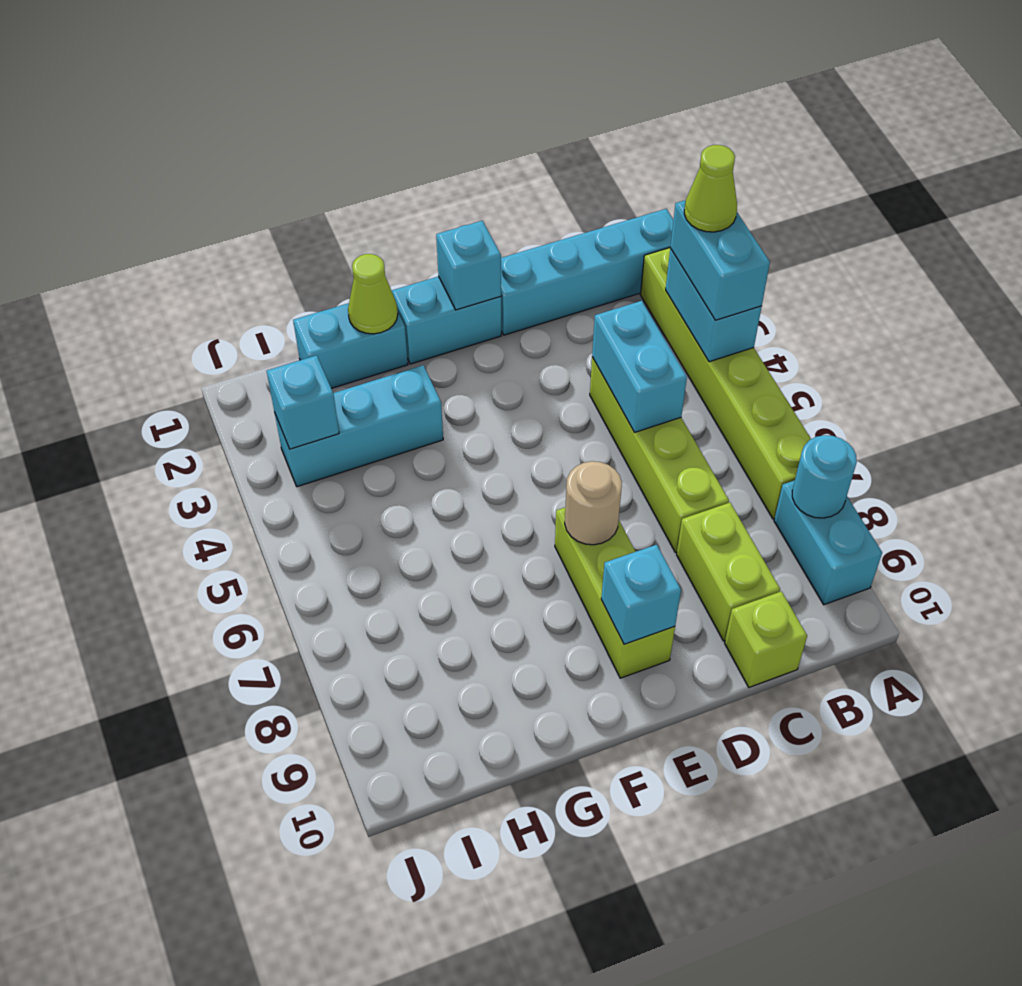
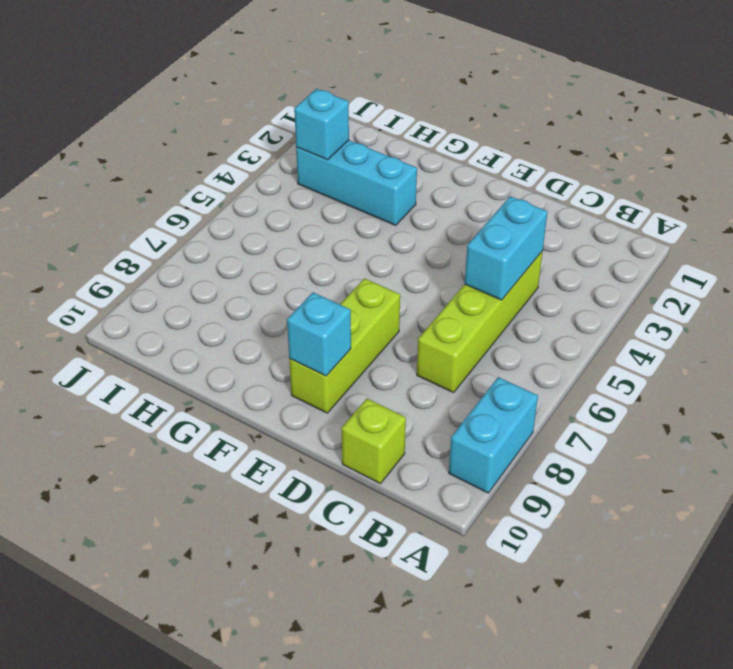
none -> cyan brick A1:D1 level 1
none -> lime brick A2:A7 level 1
none -> lime brick C8:C9 level 1

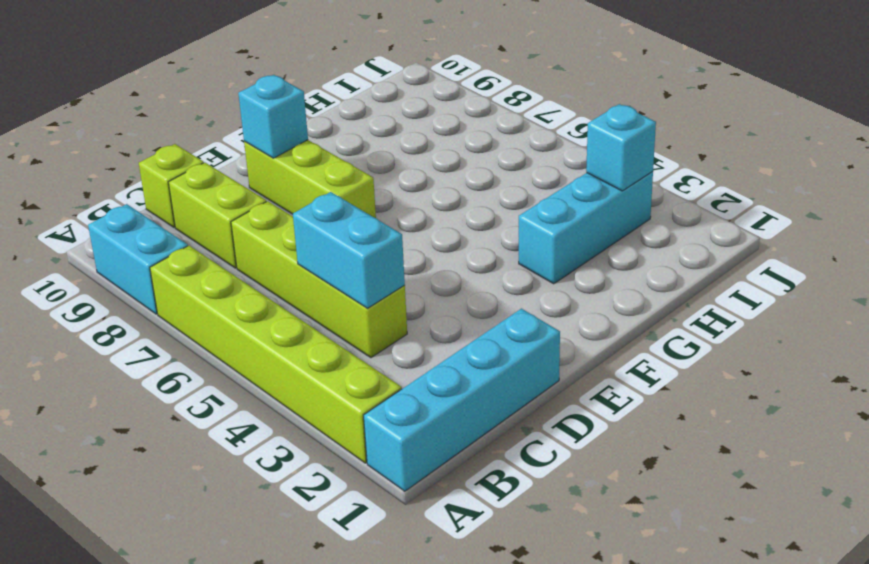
none -> cyan brick E1:F1 level 1
none -> cyan brick G1:H1 level 1
none -> cyan brick A3:A4 level 2

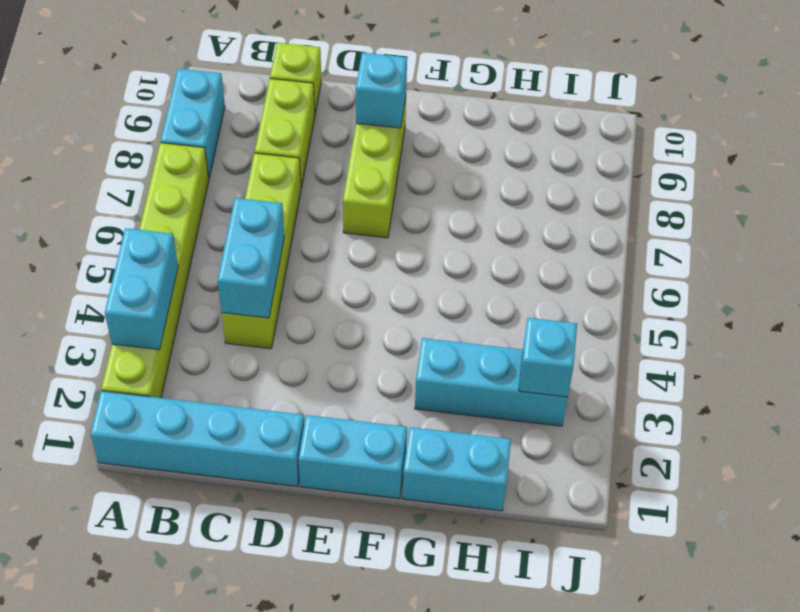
none -> cyan round brick A8 level 2
none -> cyan brick E1 level 2
none -> tan round brick E7 level 2

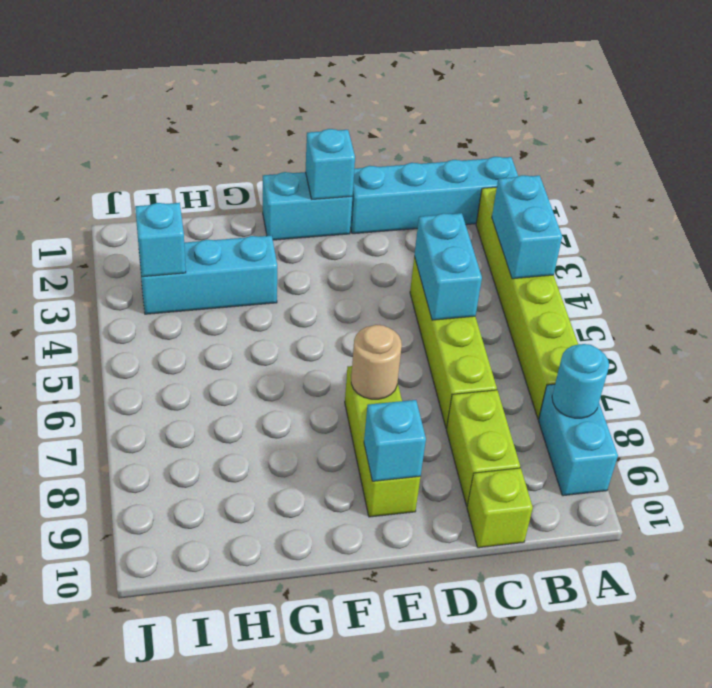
none -> cyan brick G1:H1 level 1
none -> lime cone G1 level 2
none -> cyan brick A3:A4 level 3

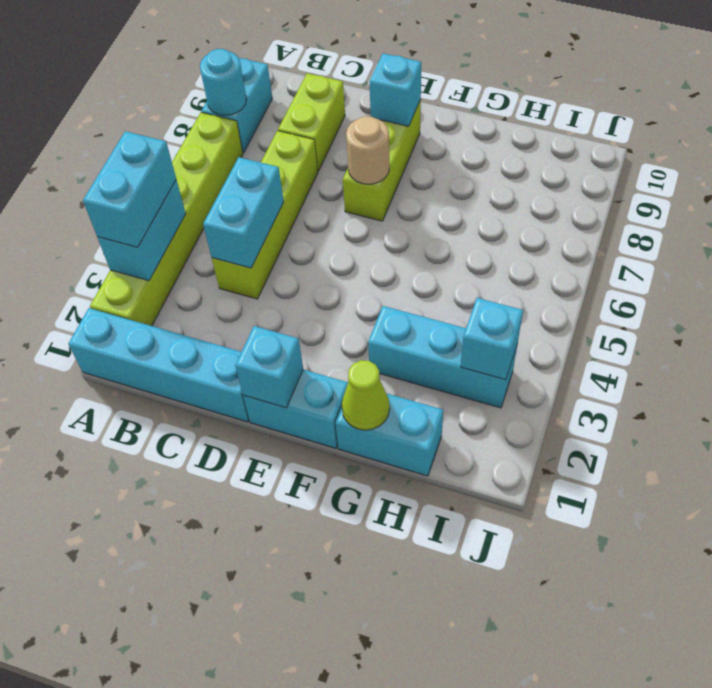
none -> lime brick C10 level 1
none -> lime cone A3 level 4

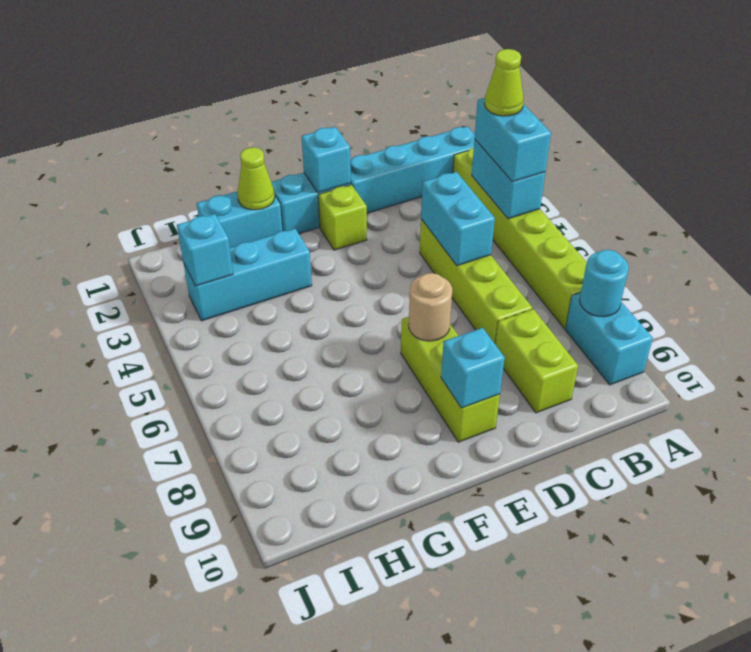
lime brick E2 level 1 -> lime brick C10 level 1

